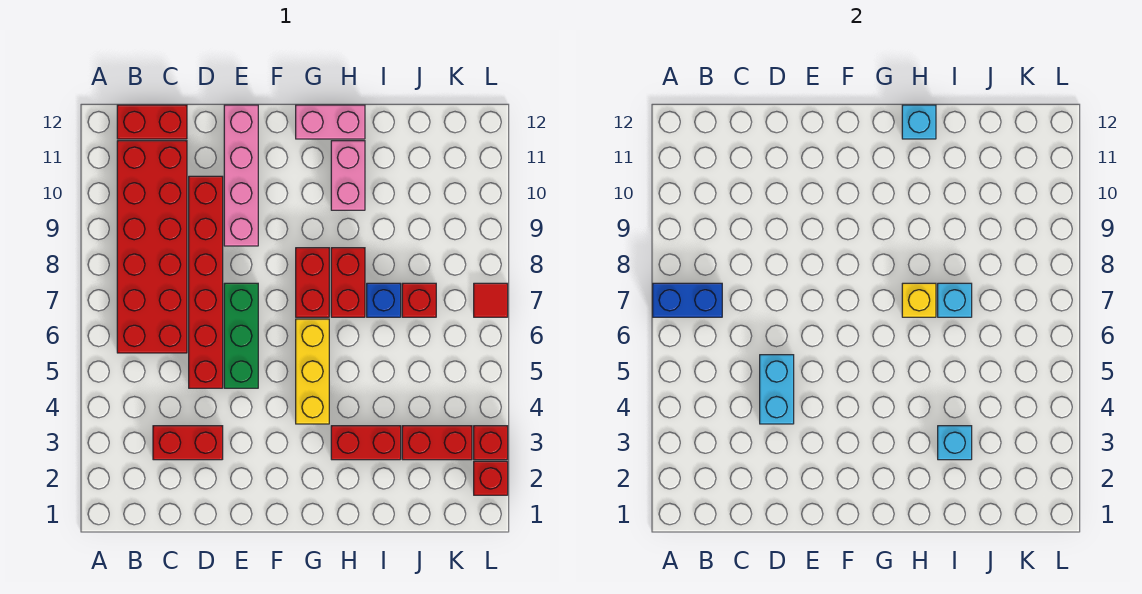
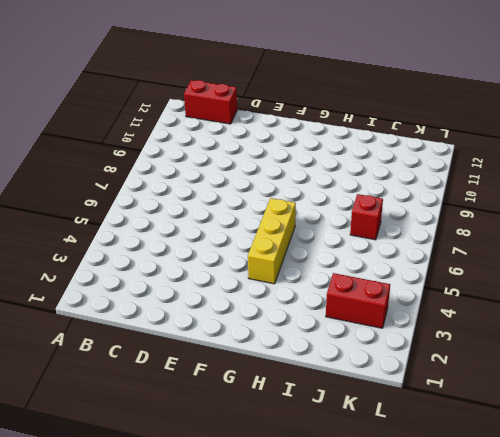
none -> red brick B6:C11 level 1
none -> red brick C3:D3 level 1
none -> red brick D5:D10 level 1

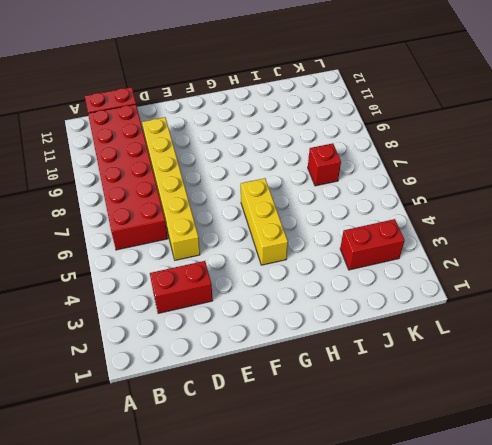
yellow brick D5:D10 level 1 -> red brick D5:D10 level 1
none -> green brick E5:E7 level 1
none -> pink brick E9:E12 level 1
none -> red brick G7:G8 level 1

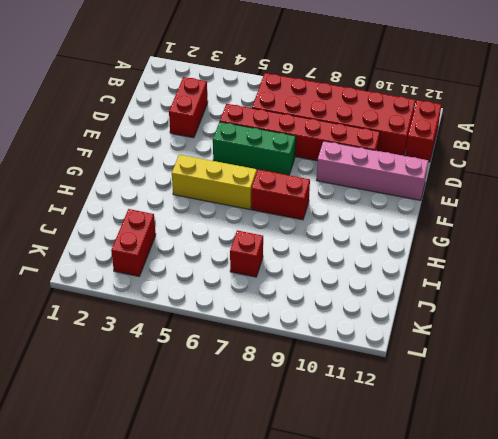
none -> pink brick G12:H12 level 1
none -> red brick H3:I3 level 1
none -> red brick H7:H8 level 1

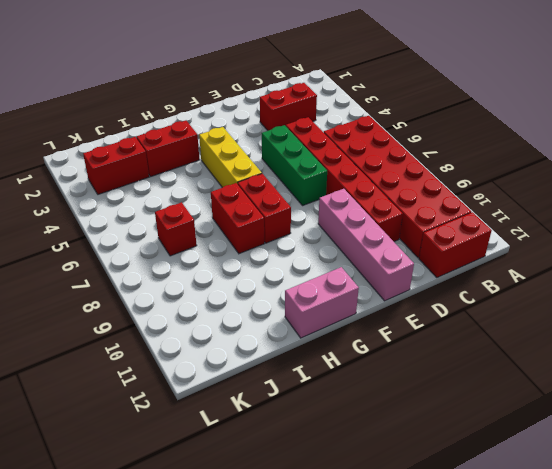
none -> pink brick H10:H11 level 1
none -> blue brick I7 level 1
none -> red brick L2 level 1

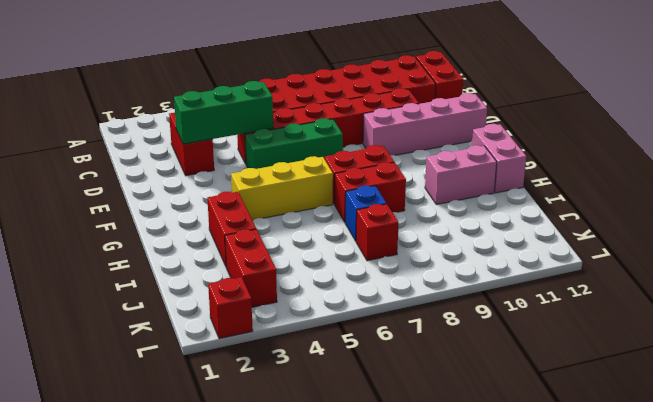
green brick D3:D5 level 2 -> cyan brick D4:D5 level 2
none -> red brick L3 level 1
none -> red tile L7 level 1
none -> blue brick A7:B7 level 2

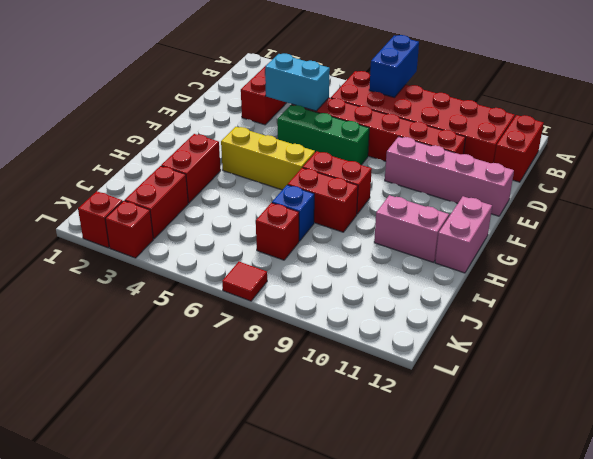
none -> yellow brick H7 level 2
none -> cyan brick H12 level 2
none -> cyan brick I3 level 2

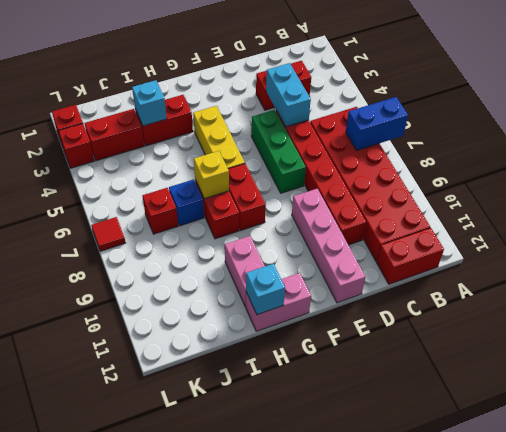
none -> cyan brick I7 level 2

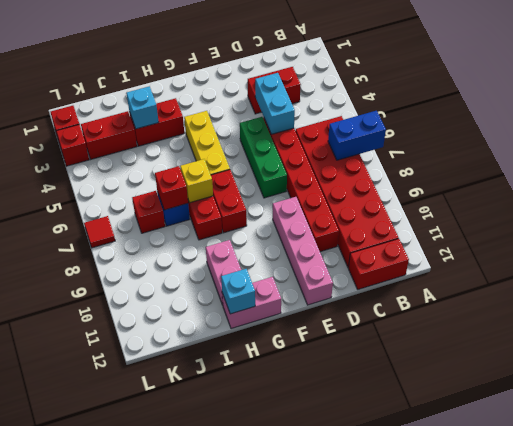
red brick I7 level 2 -> cyan brick I7 level 2

